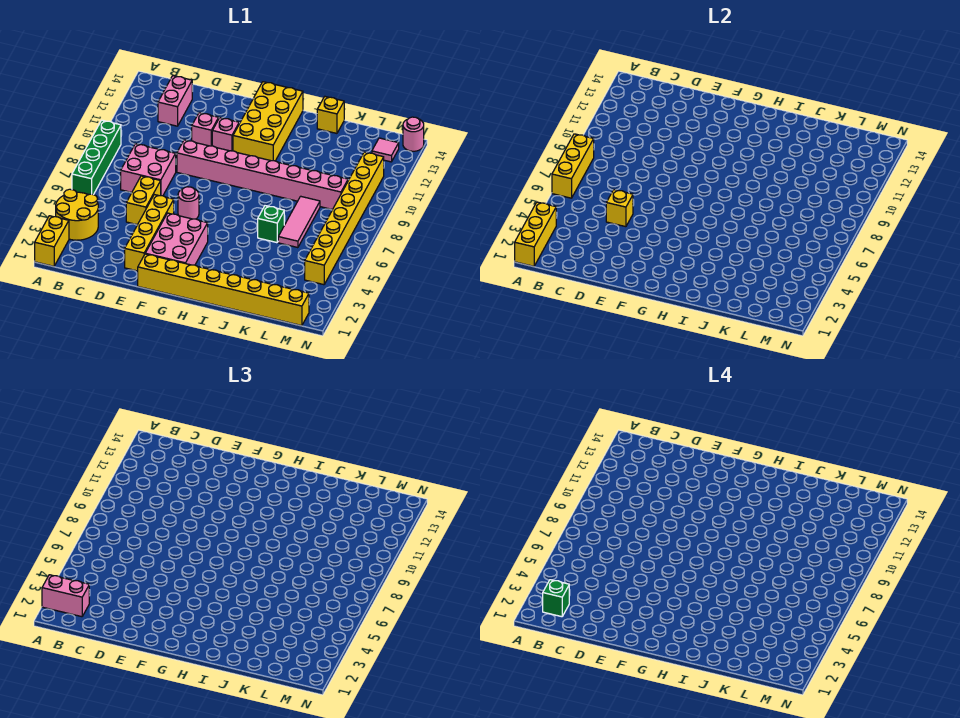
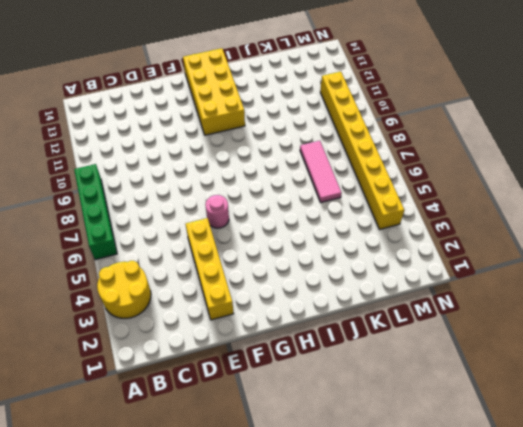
none -> yellow brick A1:A2 level 1
none -> pink brick C7:D8 level 1
none -> pink brick C12:C13 level 1

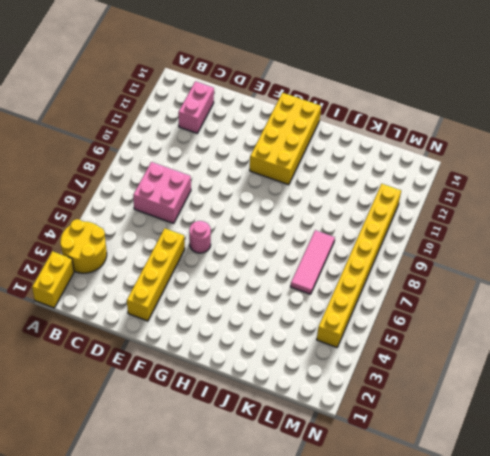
none -> green brick A6:A9 level 1
none -> yellow brick D5:D6 level 1
none -> pink brick E9:L9 level 1

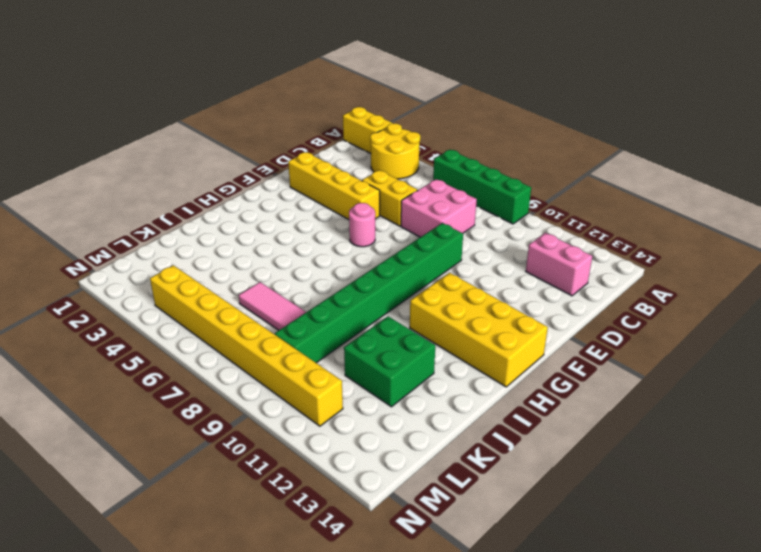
green brick E9:L9 level 1 -> pink brick E9:L9 level 1
green brick J11:K12 level 1 -> none
none -> pink brick E11 level 1
none -> yellow brick F1:M1 level 1
none -> pink brick F2:G4 level 1

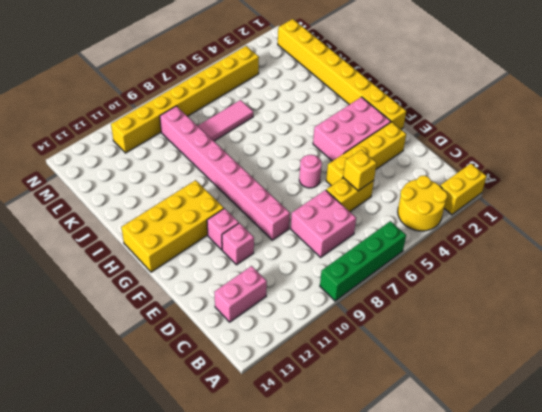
none -> green brick J6 level 1
none -> yellow brick J14 level 1
none -> pink tile M13 level 1

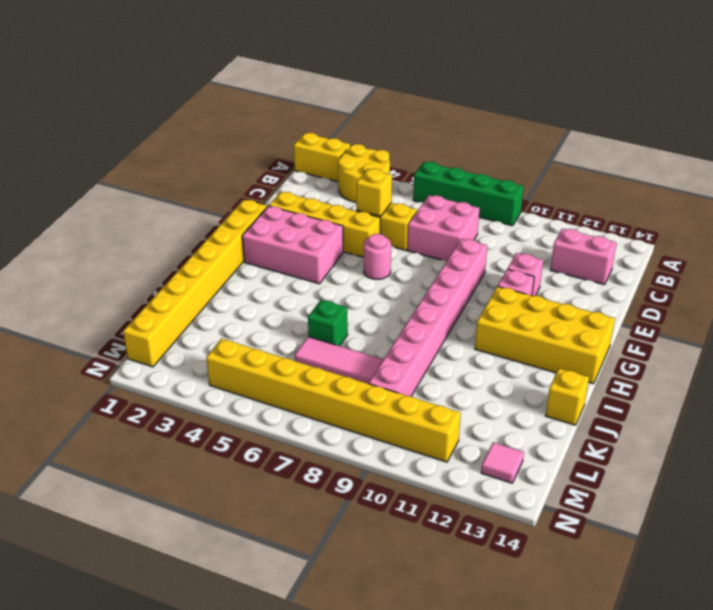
none -> pink round brick N14 level 1
none -> yellow brick A1:A3 level 2
none -> yellow brick A6:A8 level 2

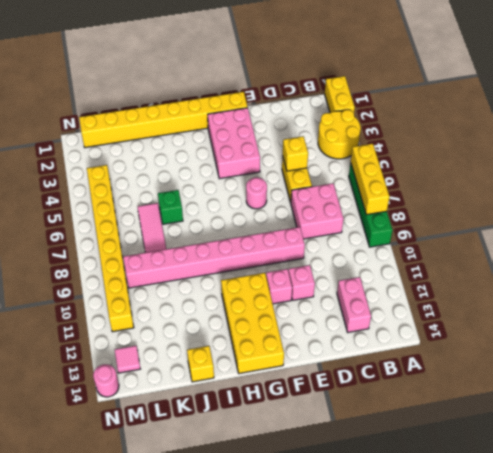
none -> yellow brick E2:E5 level 1
none -> yellow brick A1:A3 level 2
none -> pink brick A2:B2 level 3

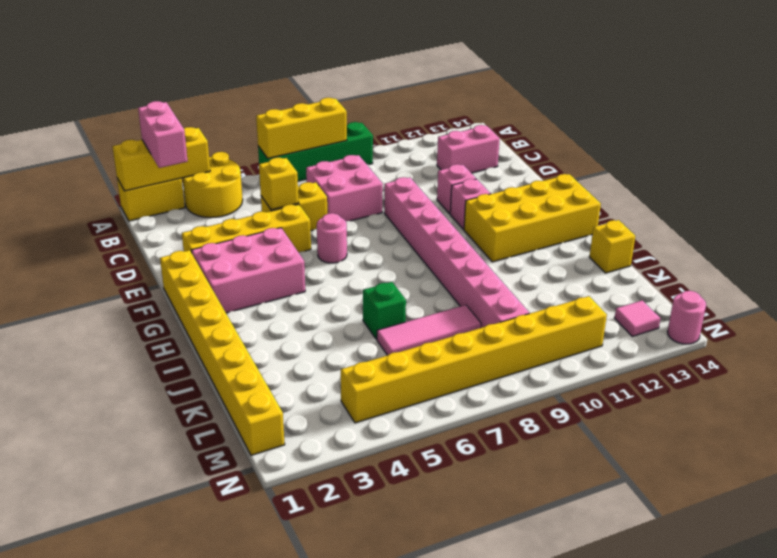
none -> green brick B2 level 4

